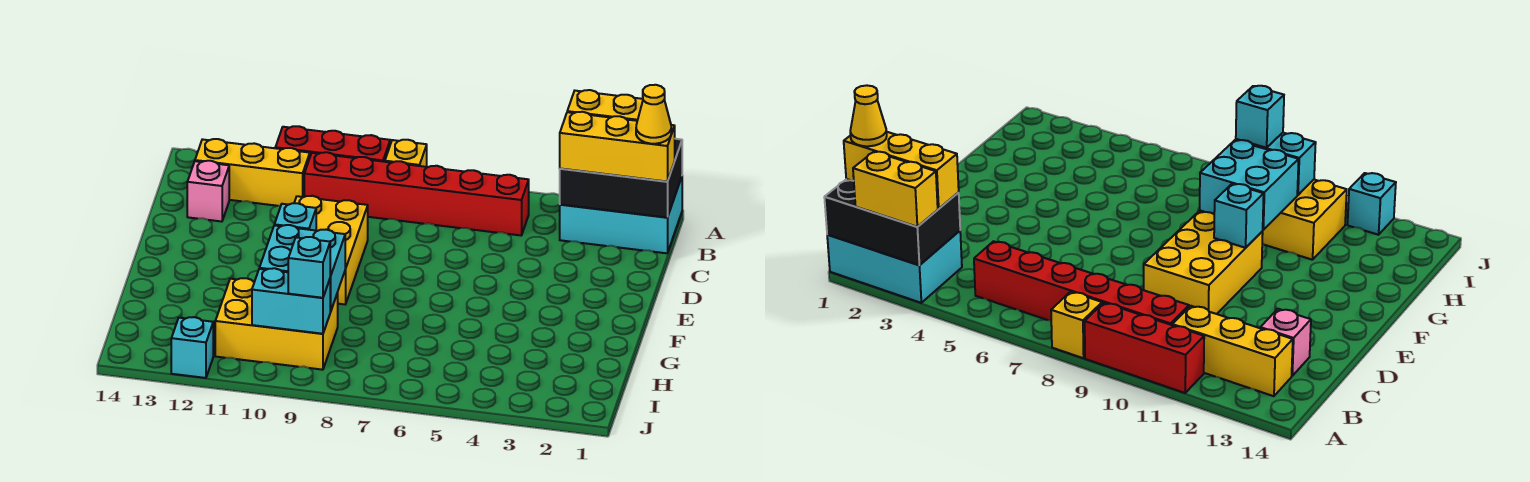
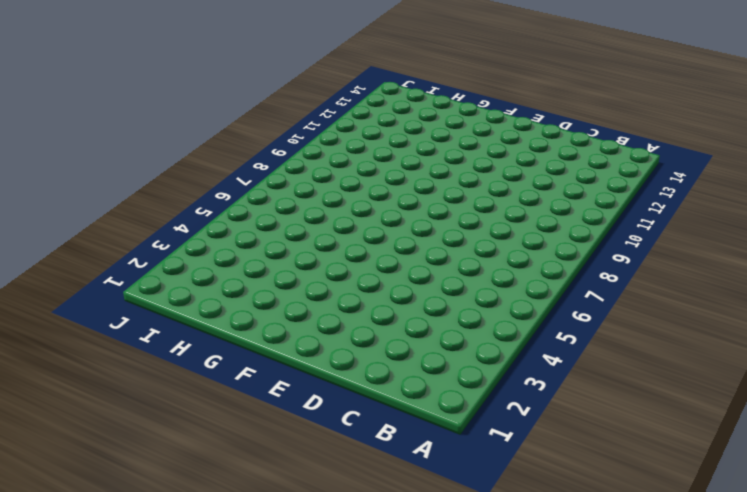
none -> cyan brick A1:B3 level 1
none -> yellow brick A8 level 1
none -> red brick A9:A11 level 1

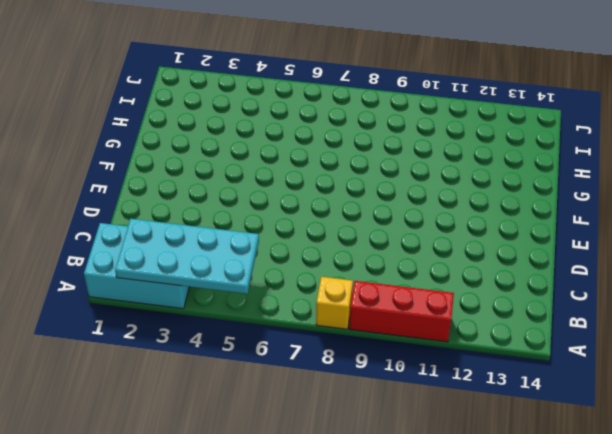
cyan plate A2:B5 level 2 -> black brick A1:B3 level 2
none -> red brick B5:B10 level 1
none -> yellow brick B11:B13 level 1
none -> pink brick C13 level 1

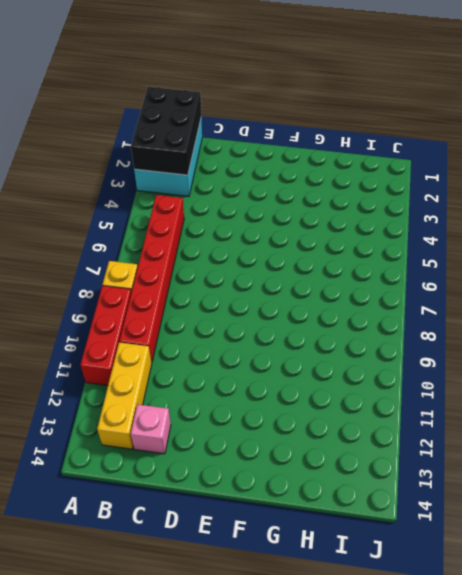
none -> yellow brick D9:F10 level 1
none -> yellow brick H9:I11 level 1
none -> cyan brick J12 level 1

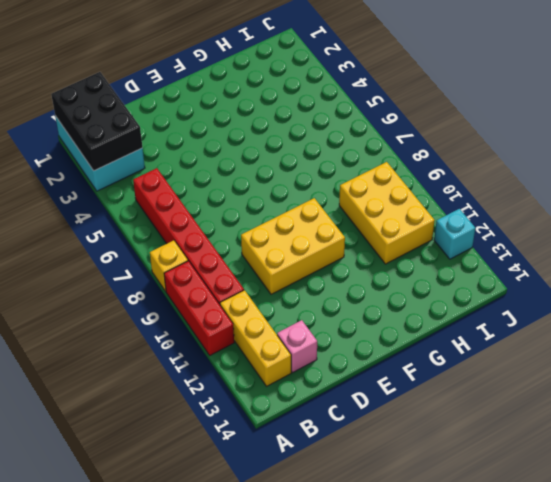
none -> cyan brick F10 level 2
none -> cyan brick G9:H10 level 2
none -> cyan brick I9:I10 level 2

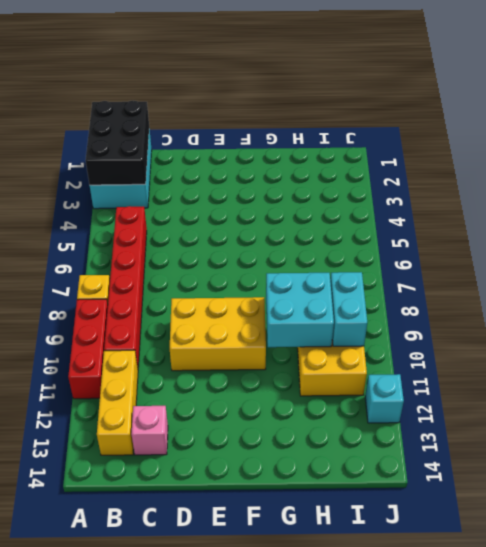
none -> cyan brick F10 level 2
none -> yellow brick A2:A3 level 3
none -> yellow brick B1:B3 level 3

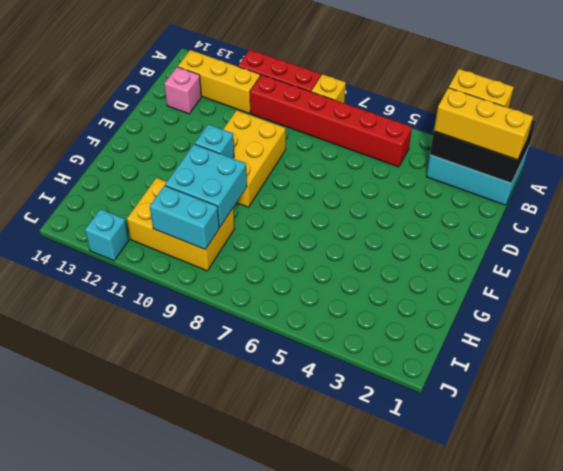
none -> cyan brick I9 level 3
none -> yellow cone B1 level 4

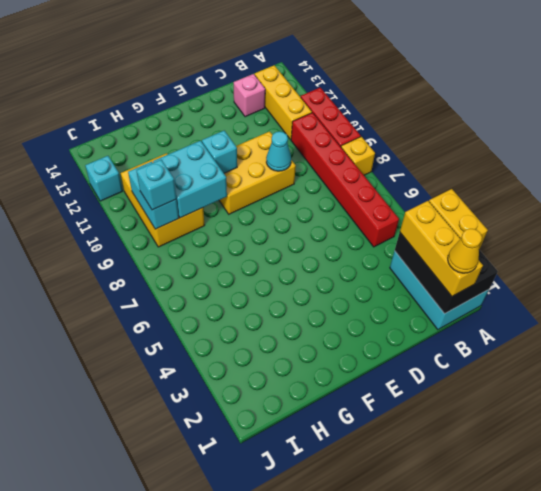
cyan cone D9 level 2 -> none

